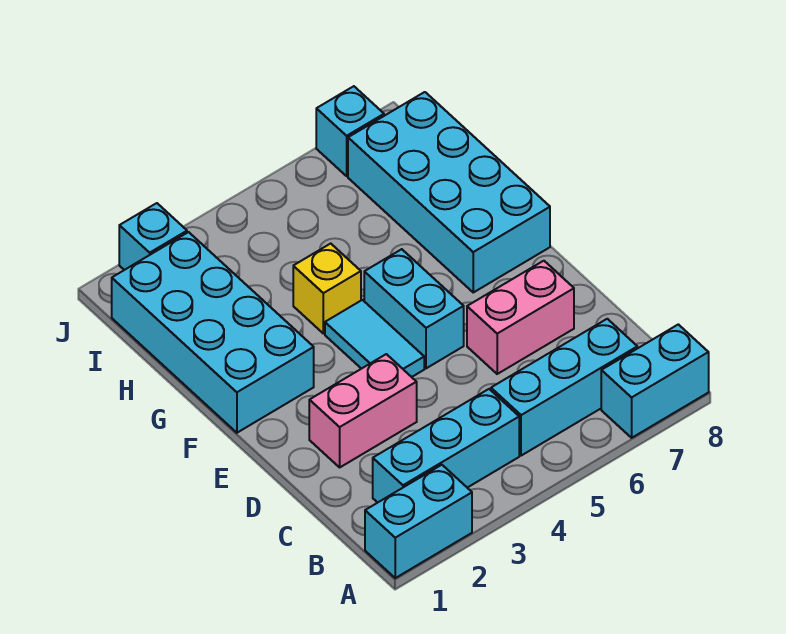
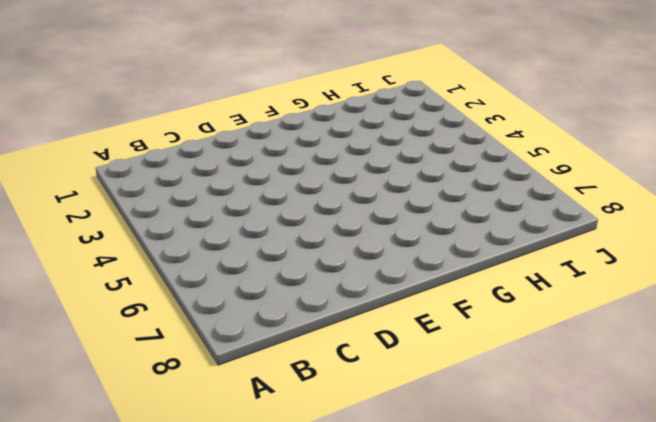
none -> cyan brick A1:A2 level 1
none -> cyan brick A7:A8 level 1
none -> cyan brick B2:B4 level 1

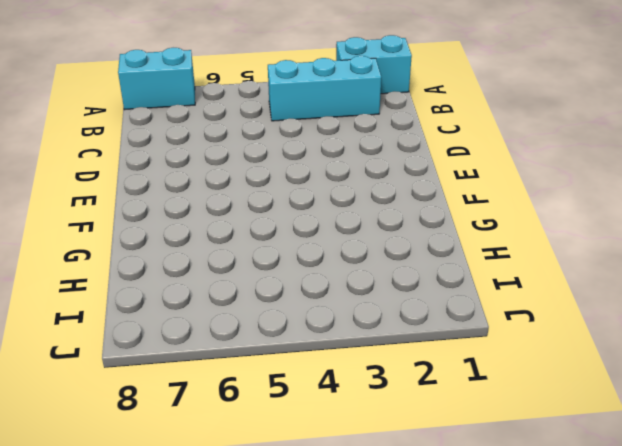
none -> cyan brick B5:B7 level 1
none -> pink brick D2:D3 level 1
none -> pink brick D6:D7 level 1

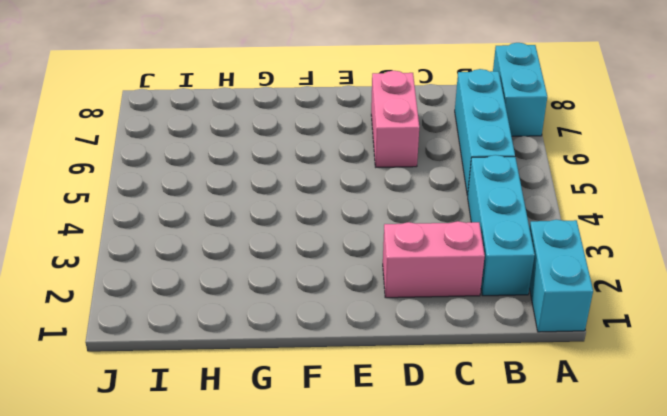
pink brick C2:D2 level 1 -> pink brick D2:D3 level 1
none -> cyan tile E4:F4 level 1
none -> cyan brick E5:F5 level 1
none -> cyan brick F1:I2 level 1

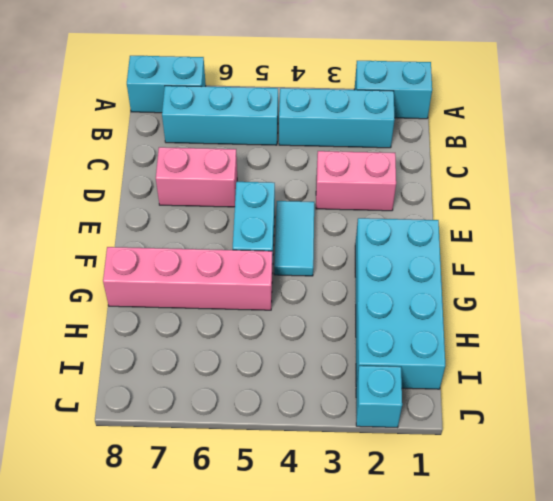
pink brick G5:G8 level 1 -> cyan brick F7:I8 level 1
none -> yellow brick G4 level 1
none -> cyan brick J7 level 1

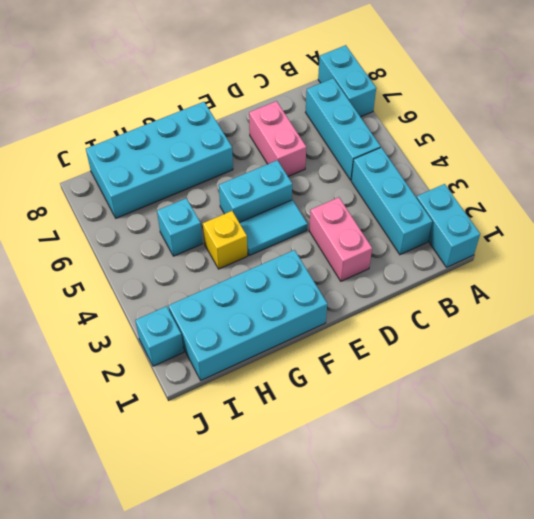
cyan brick H5 level 1 -> cyan brick J7 level 1

